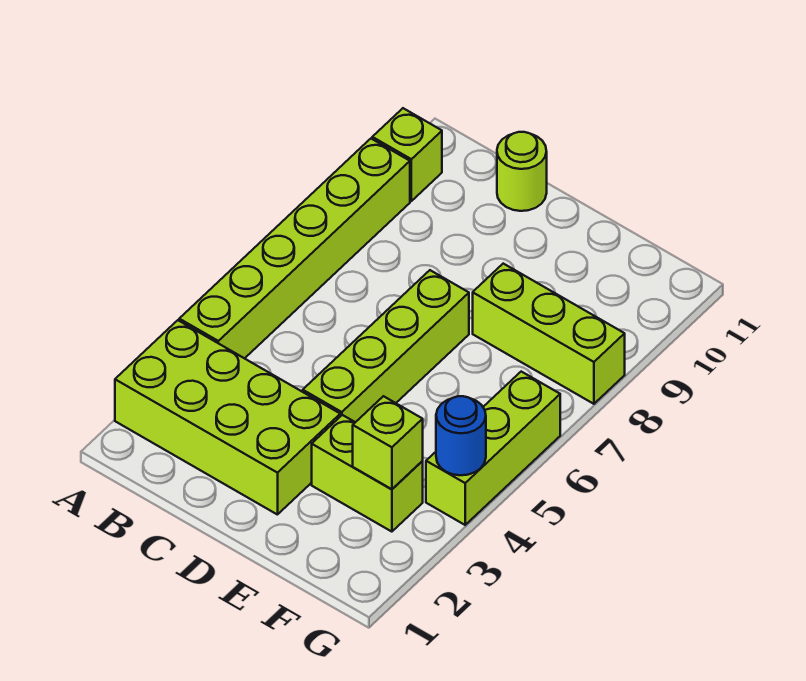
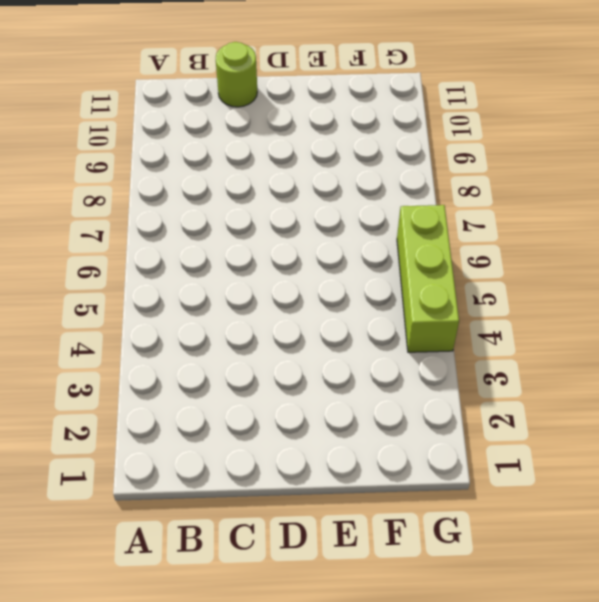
none -> lime brick A2:D3 level 1
none -> lime brick A4:A9 level 1

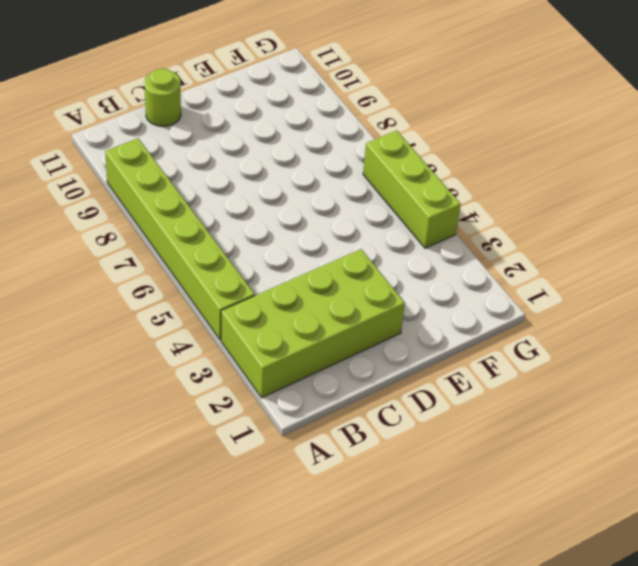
none -> lime brick A10 level 1
none -> lime brick D4:D7 level 1

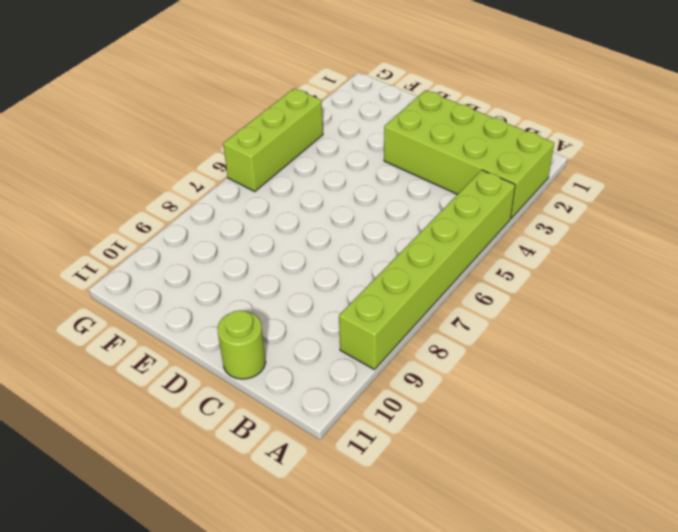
none -> lime brick A10 level 1
none -> lime brick D4:D7 level 1

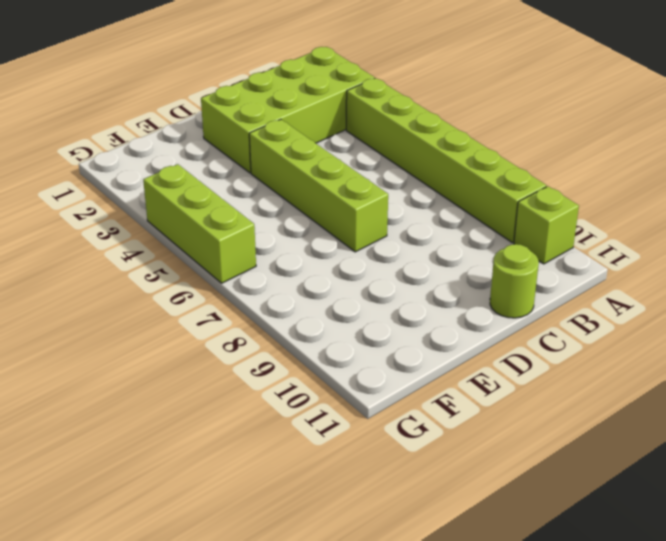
none -> lime brick E3:F3 level 1
none -> lime brick E8:G8 level 1

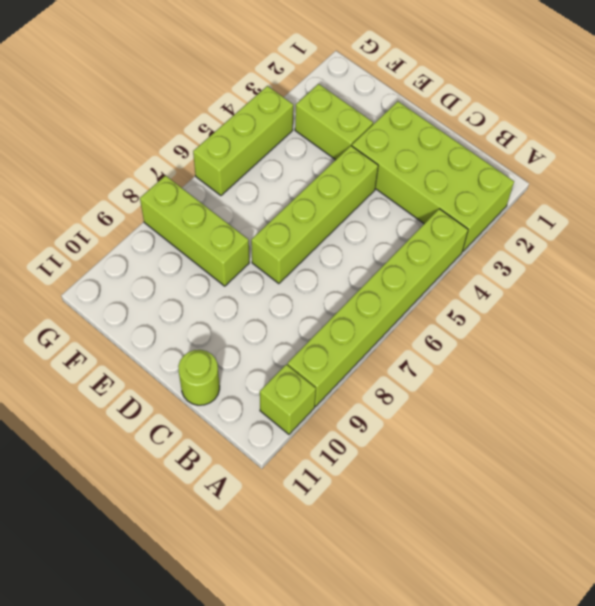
none -> lime brick F3 level 2
none -> blue round brick G4 level 2

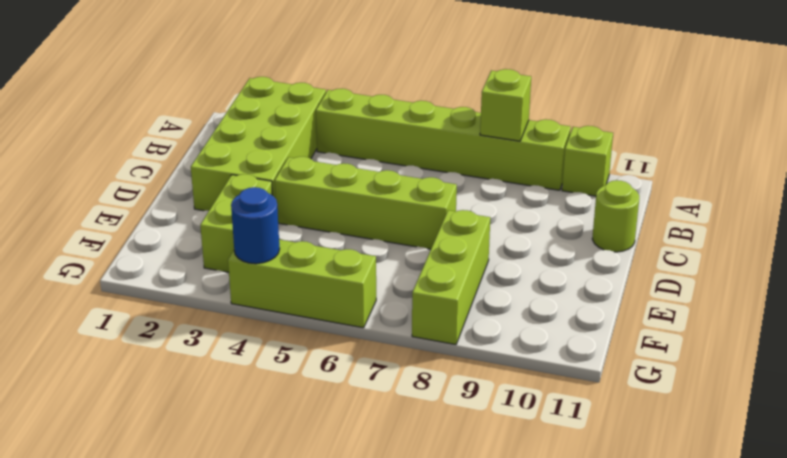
lime brick A8 level 2 -> lime brick F3 level 2

